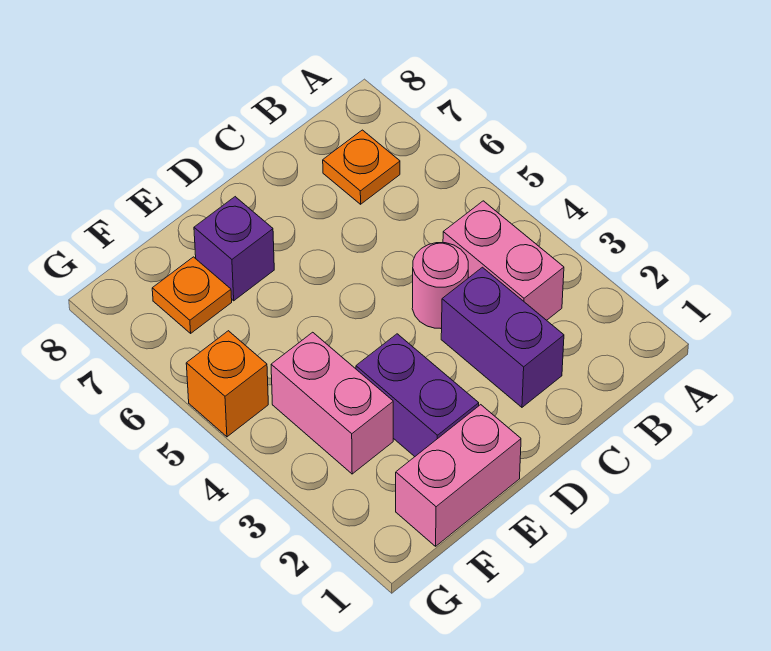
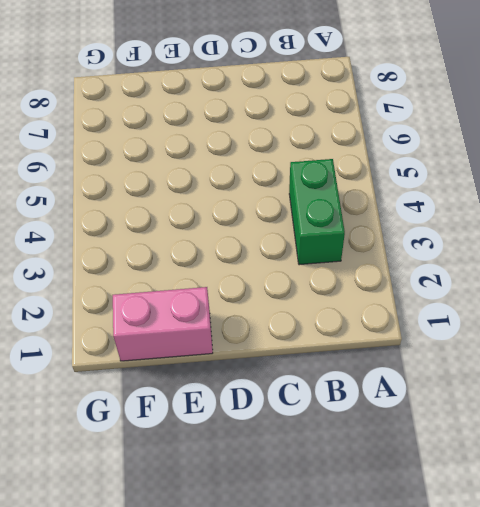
green brick B3:B4 level 1 -> pink brick B3:B4 level 1
none -> orange plate B7 level 1
none -> purple brick C2:C3 level 1

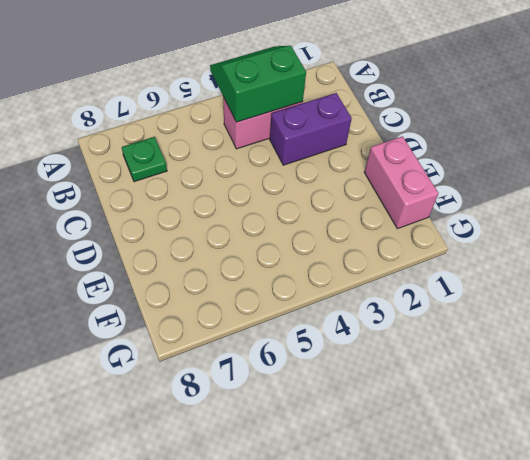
green slope A3:B4 level 2 top B -> none
green plate B7 level 1 -> orange plate B7 level 1
none -> pink round brick C4 level 1
none -> purple brick E2:E3 level 1

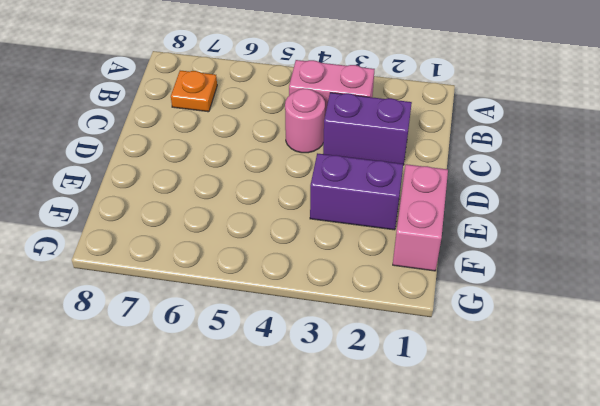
none -> purple brick E7 level 1
none -> pink brick F3:F4 level 1

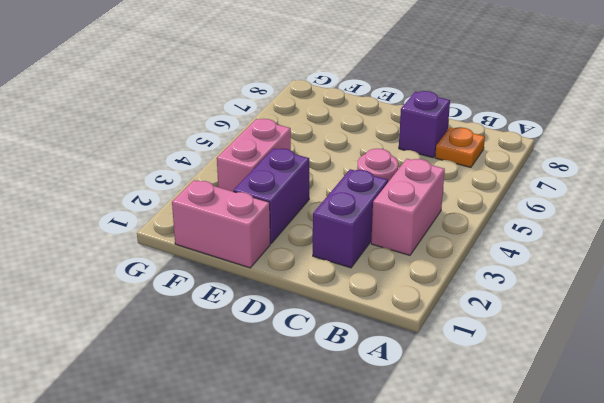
purple brick C7 level 1 -> purple brick E7 level 1
none -> orange plate F7 level 1
none -> orange brick G5 level 1

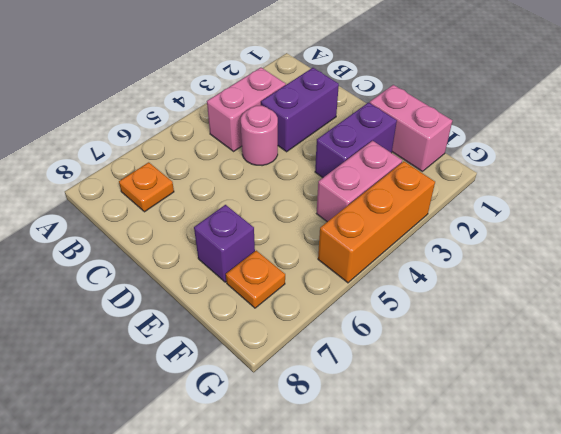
orange brick G3:G5 level 1 -> orange brick G5 level 1

